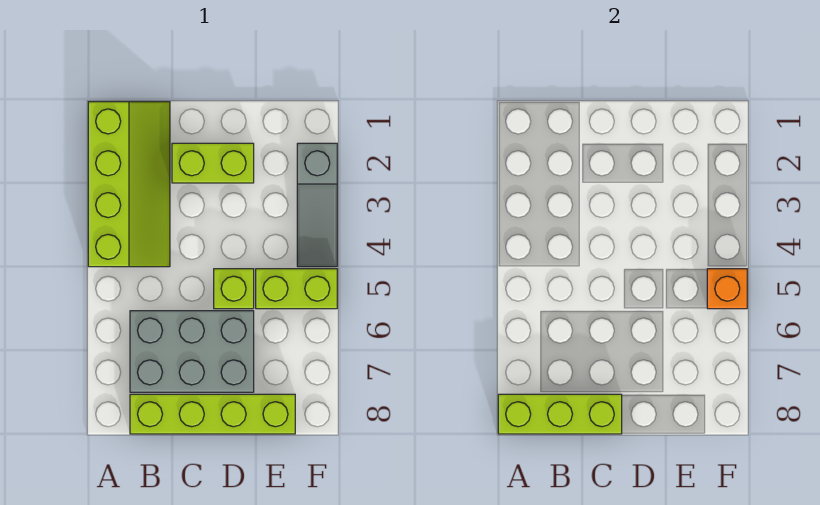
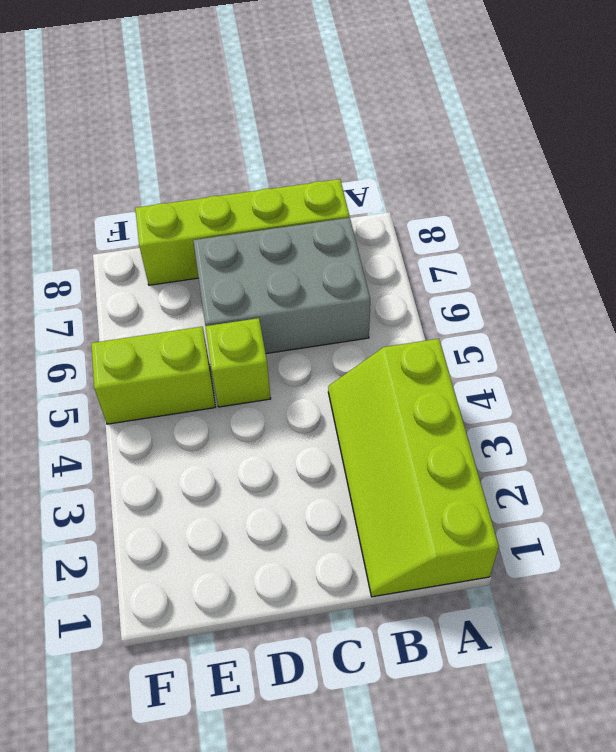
none -> lime brick C2:D2 level 1
none -> grey slope F2:F4 level 1 top 2

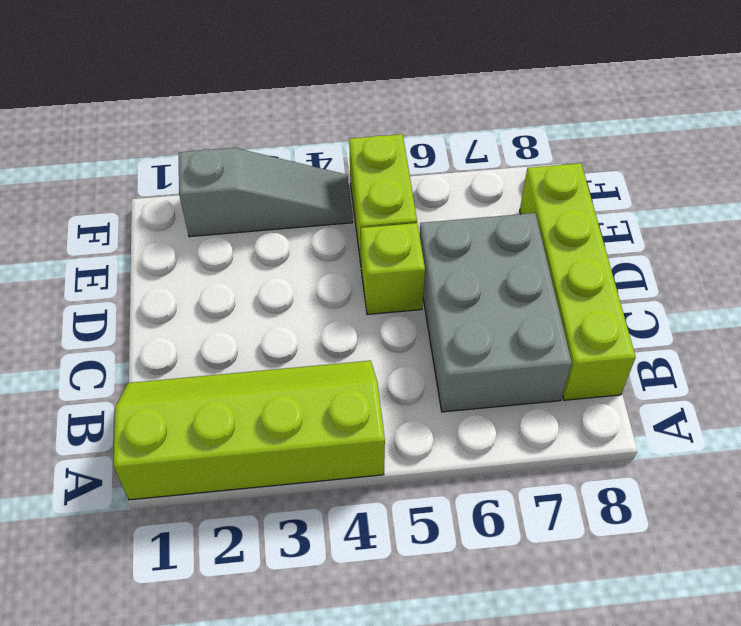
none -> lime brick C2:D2 level 1
none -> lime brick A8:C8 level 2

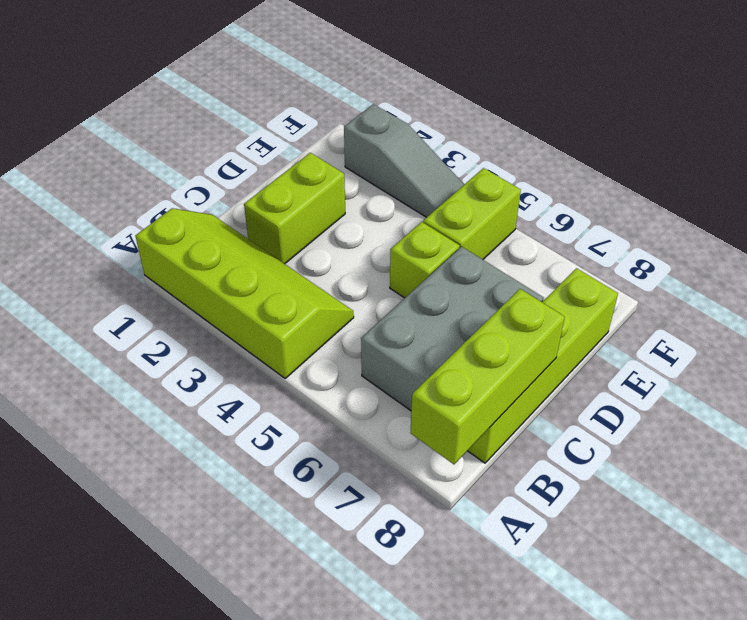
none -> orange brick F5 level 2

